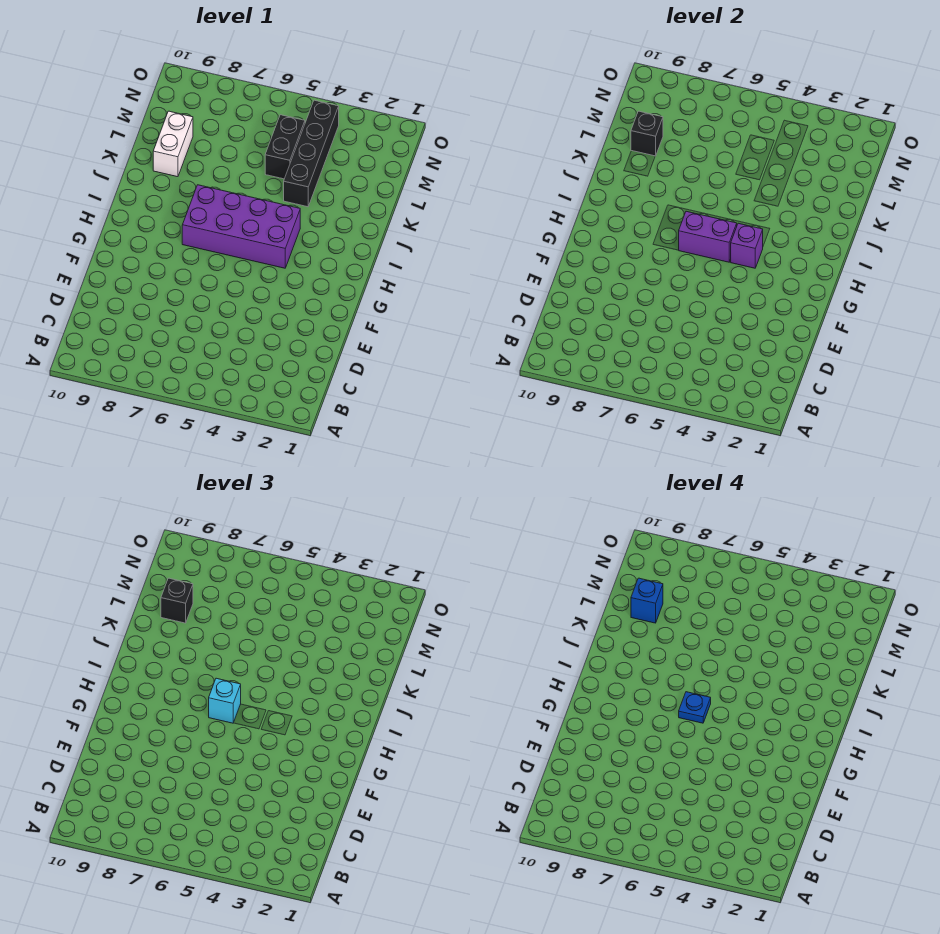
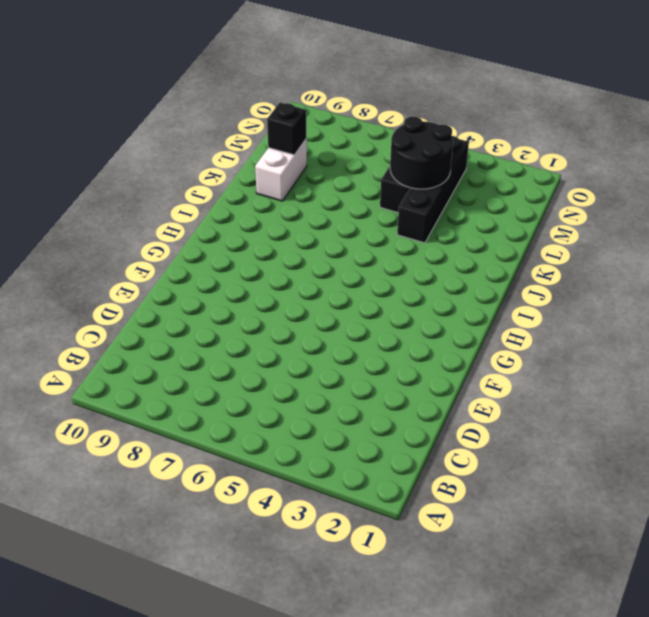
black round brick L4:M5 level 2 -> none
none -> purple brick H4:I7 level 1
none -> purple brick H4 level 2

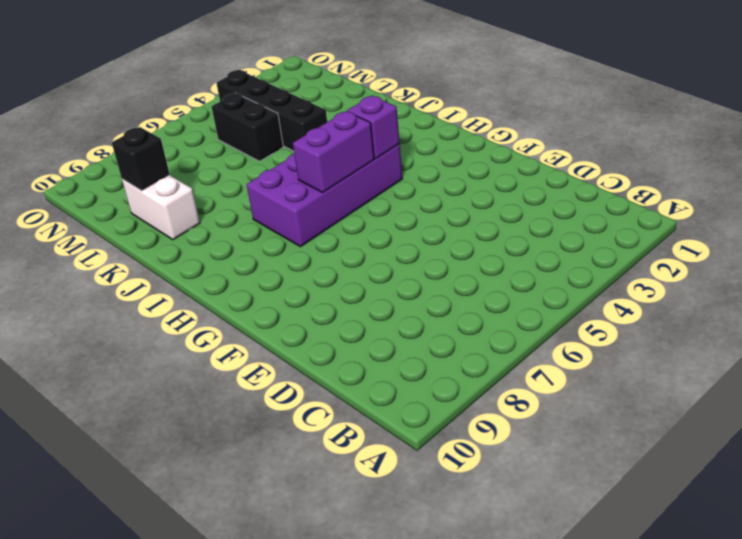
none -> cyan brick H6 level 3
none -> black brick L9 level 3

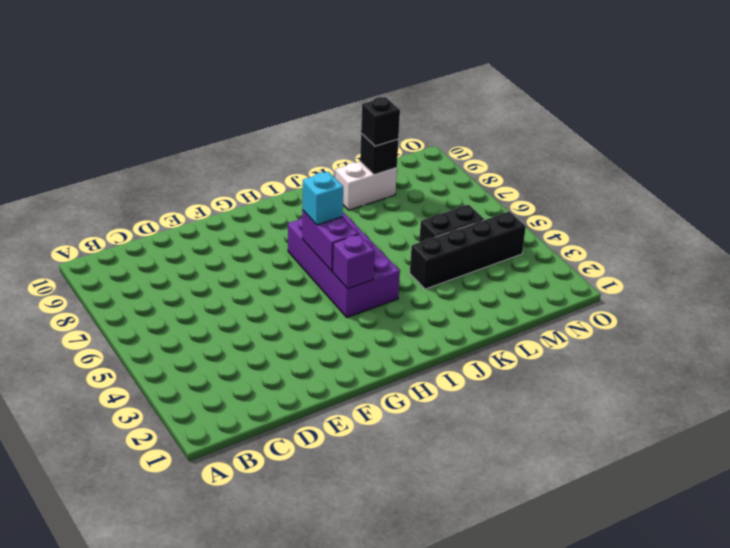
none -> blue plate H6 level 4
none -> blue brick L9 level 4

